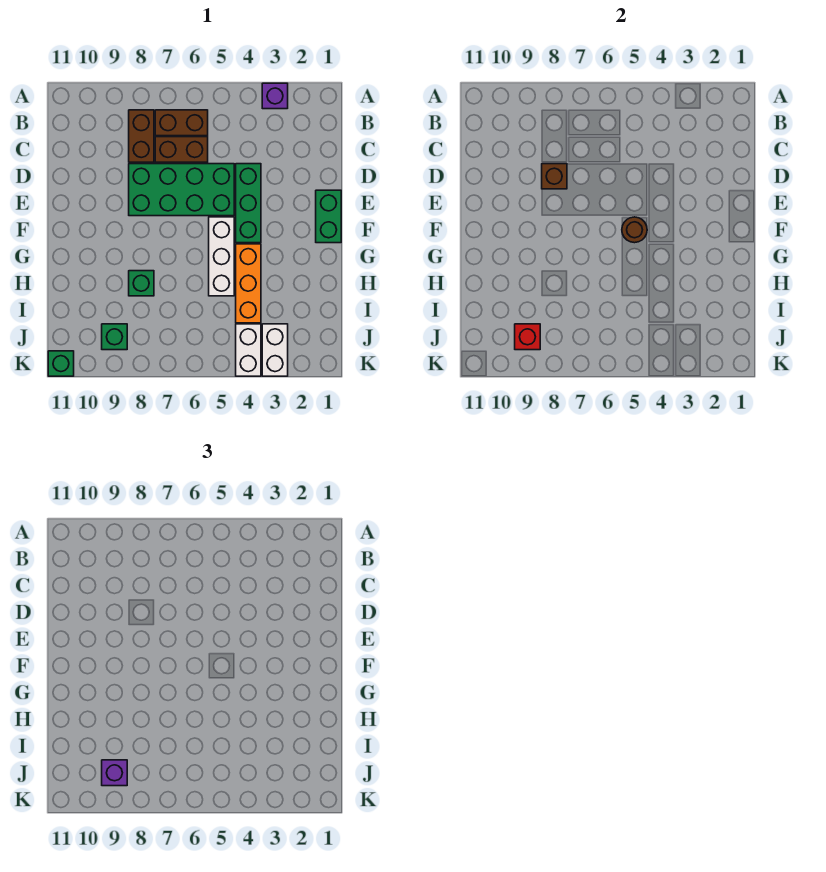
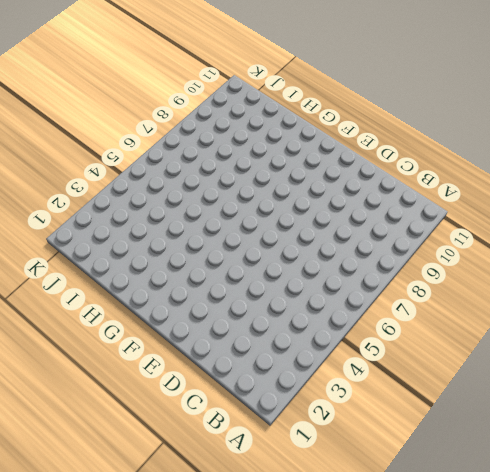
none -> purple brick A3 level 1
none -> brown brick B6:B7 level 1
none -> brown brick B8:C8 level 1

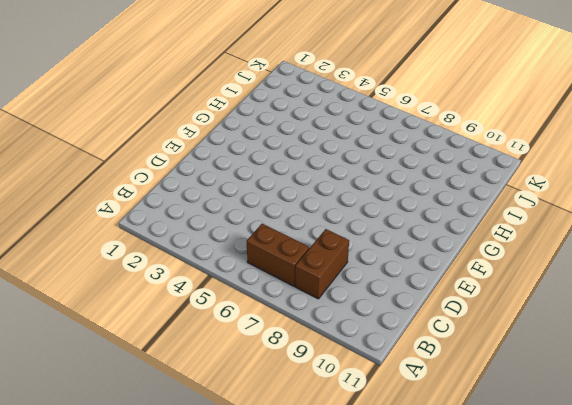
none -> purple brick A3 level 1
none -> brown brick C6:C7 level 1
none -> green brick D4:F4 level 1

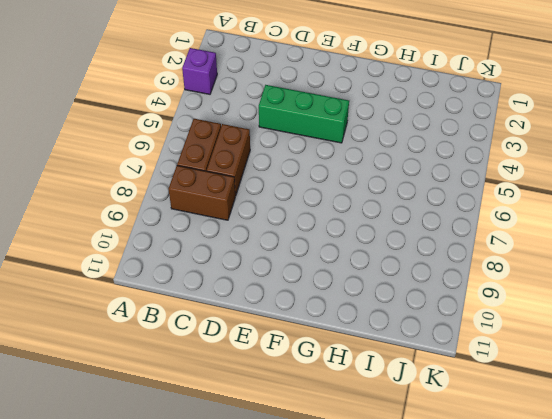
none -> green brick D5:E8 level 1
none -> green brick E1:F1 level 1
none -> white brick F5:H5 level 1

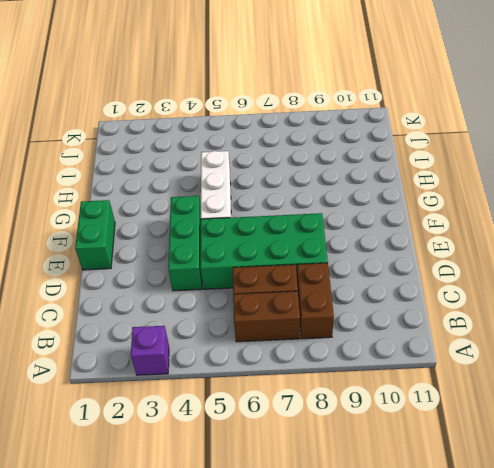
none -> orange brick G4:I4 level 1
none -> green brick H8 level 1
none -> white brick J3:K3 level 1

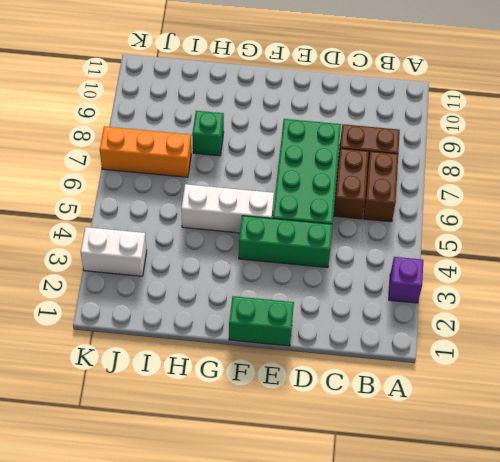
orange brick I7:K7 level 1 -> orange brick G4:I4 level 1
none -> white brick J4:K4 level 1
none -> green brick J9 level 1
none -> green brick K11 level 1

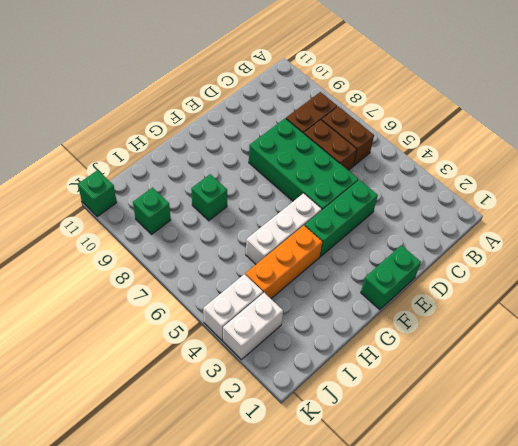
none -> purple brick A3 level 1
none -> brown brick D8 level 2
none -> brown round brick F5 level 2

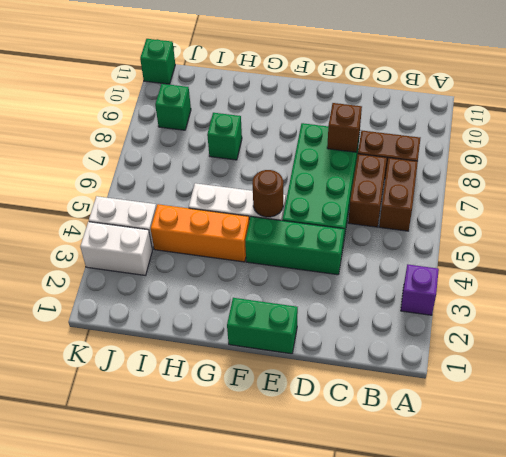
none -> red brick J9 level 2
none -> purple brick J9 level 3

